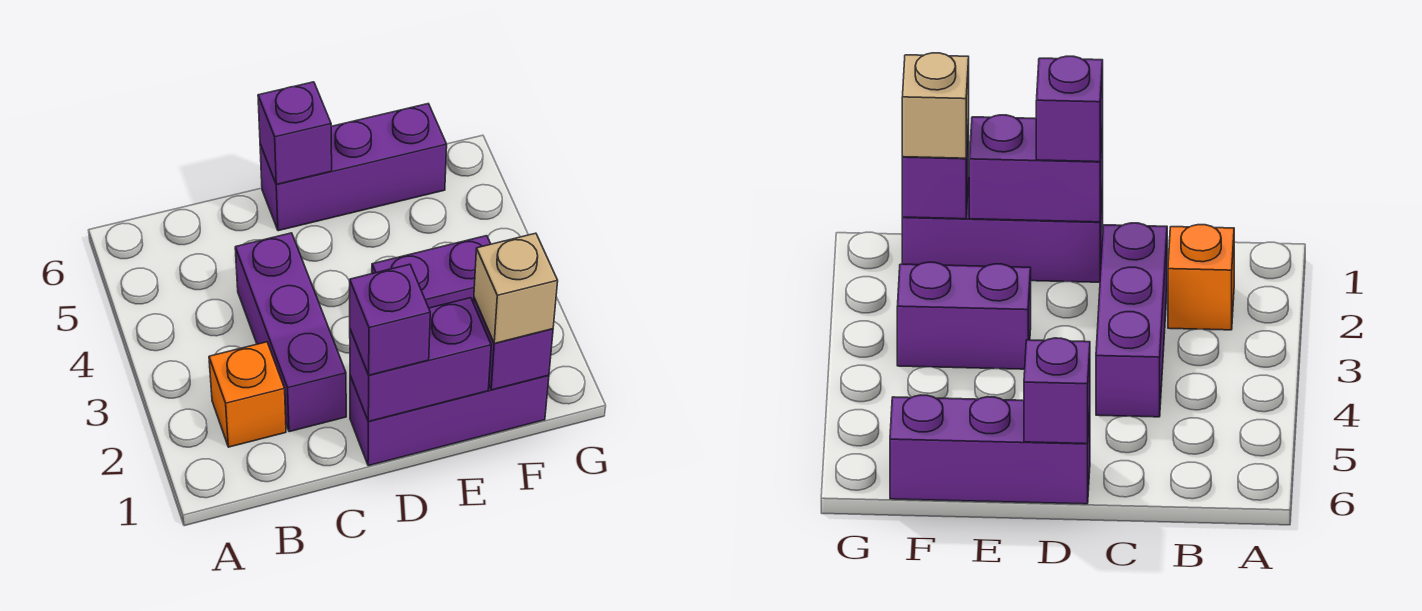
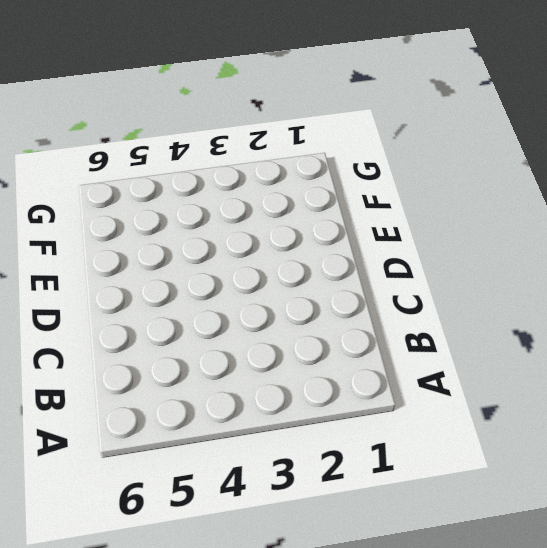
none -> orange brick B2 level 1
none -> purple brick C2:C4 level 1

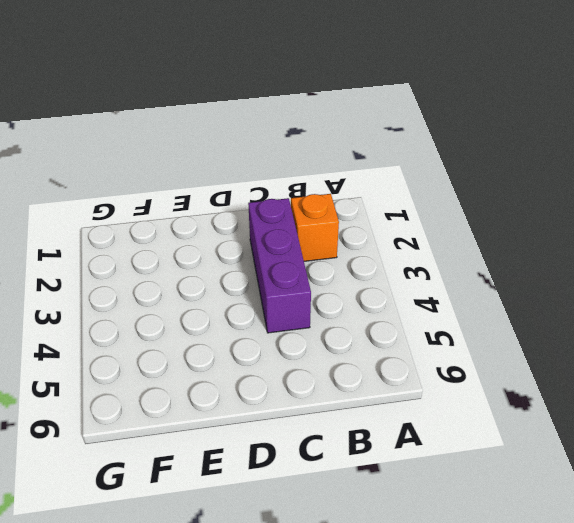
none -> purple brick D1:F1 level 1
none -> purple brick D6:F6 level 1

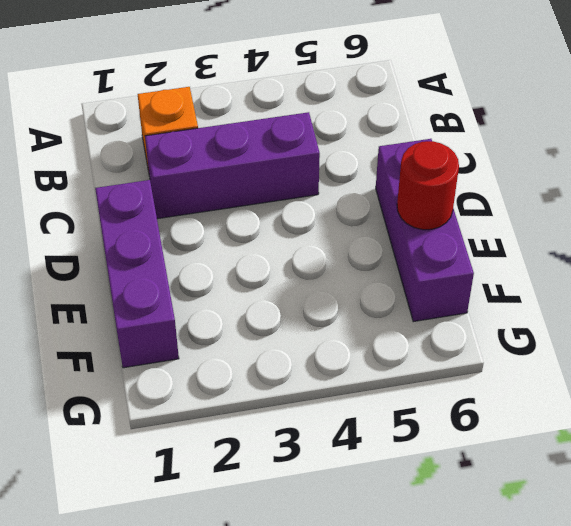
red round brick E6 level 2 -> none
none -> purple brick E3:F3 level 1
none -> purple brick D1:E1 level 2

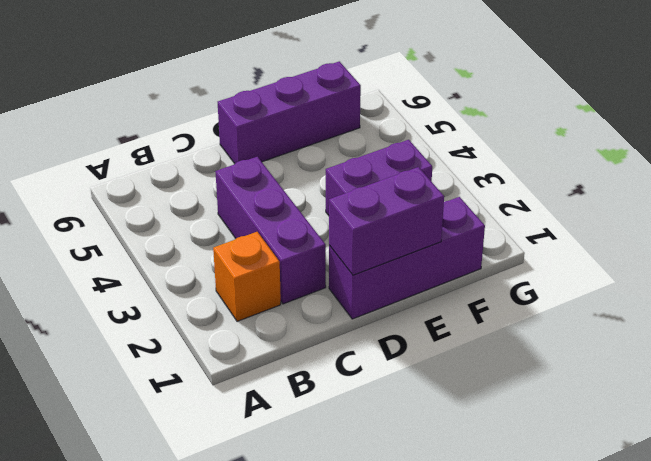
none -> purple brick D6 level 2
none -> purple brick F1 level 2

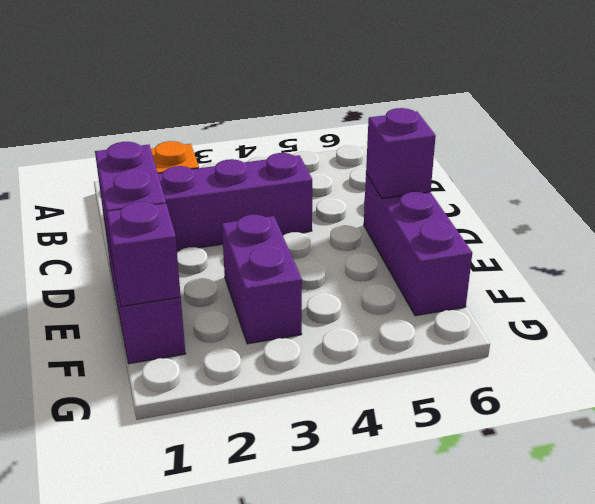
none -> purple brick D1 level 3
none -> tan brick F1 level 3

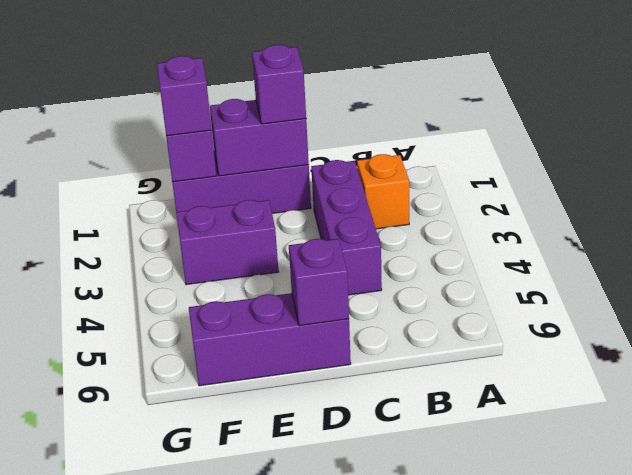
purple brick F1 level 3 -> tan brick F1 level 3

